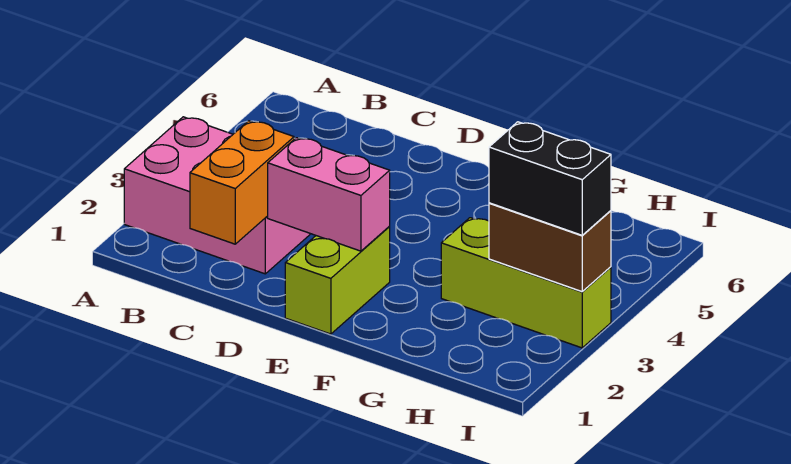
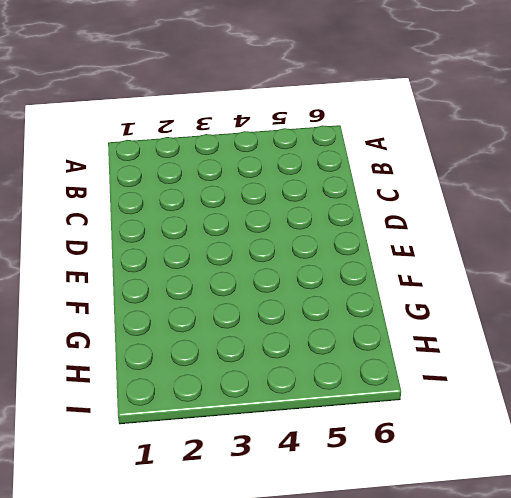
none -> pink brick A2:C3 level 1
none -> lime brick E1:E2 level 1

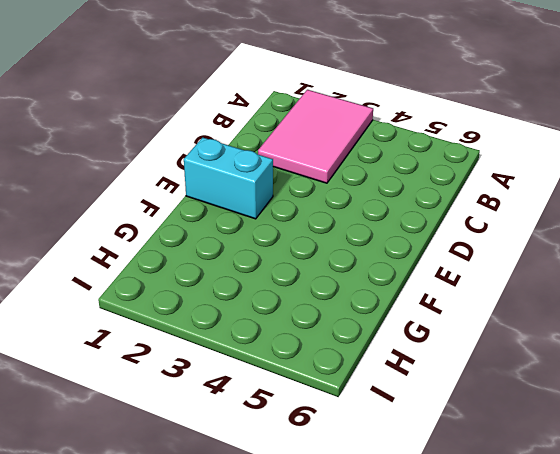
pink tile A2:C3 level 1 -> pink brick A2:C3 level 1
cyan brick E1:E2 level 1 -> lime brick E1:E2 level 1
none -> lime brick G3:I3 level 1
none -> orange brick C1:C2 level 2

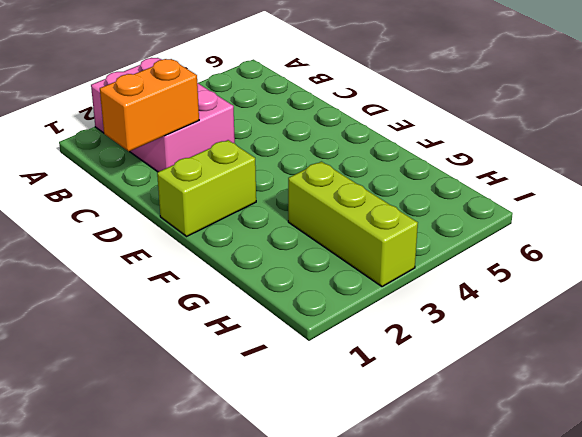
none -> pink brick D2:E2 level 2
none -> brown brick H3:I3 level 2

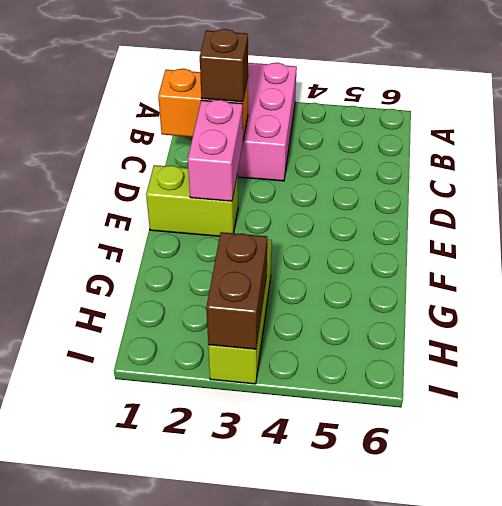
brown brick C2 level 3 -> none
none -> black brick H3:I3 level 3

